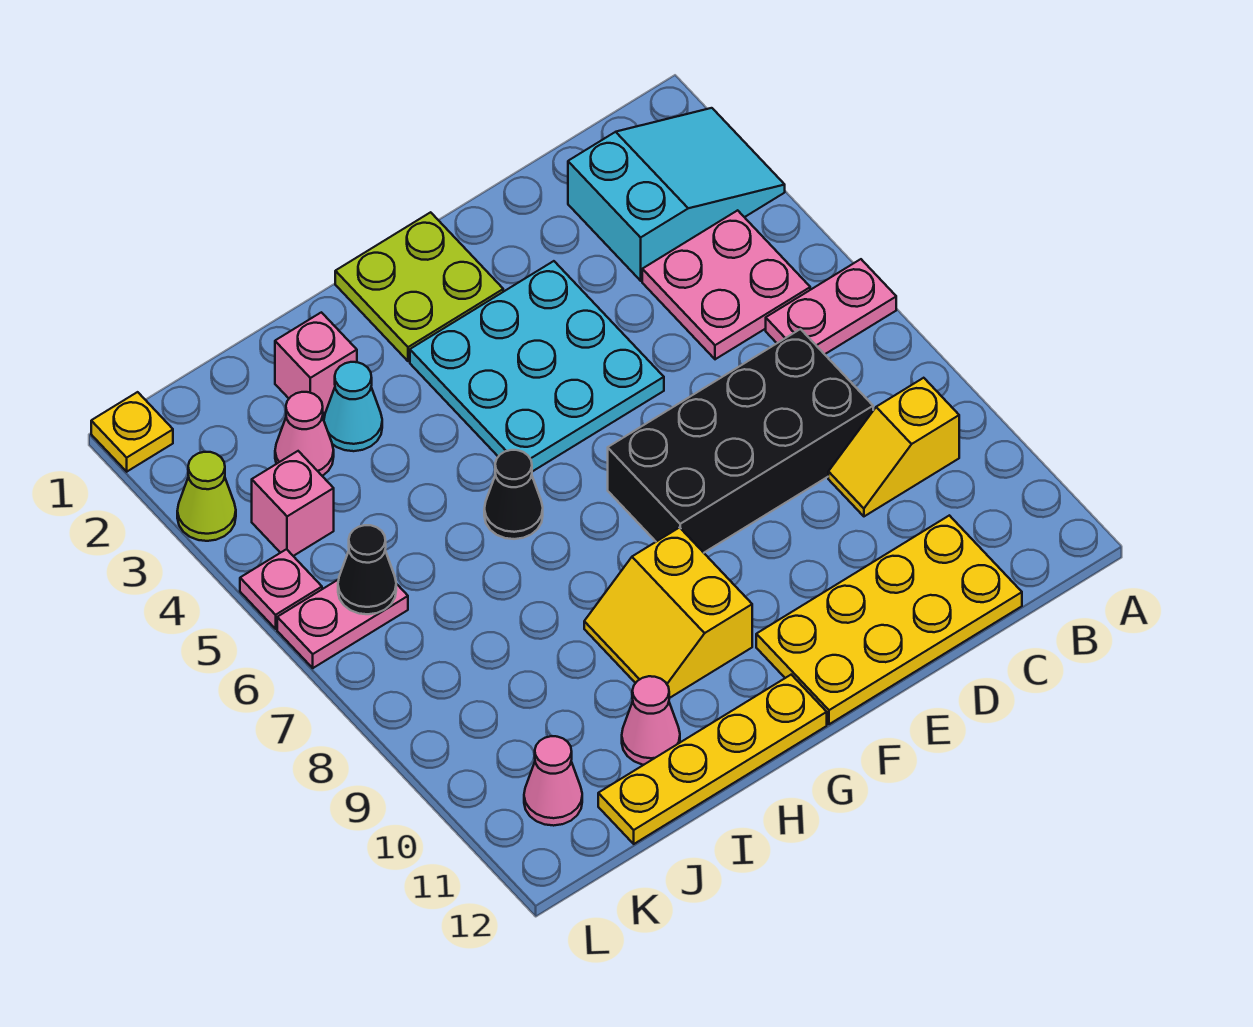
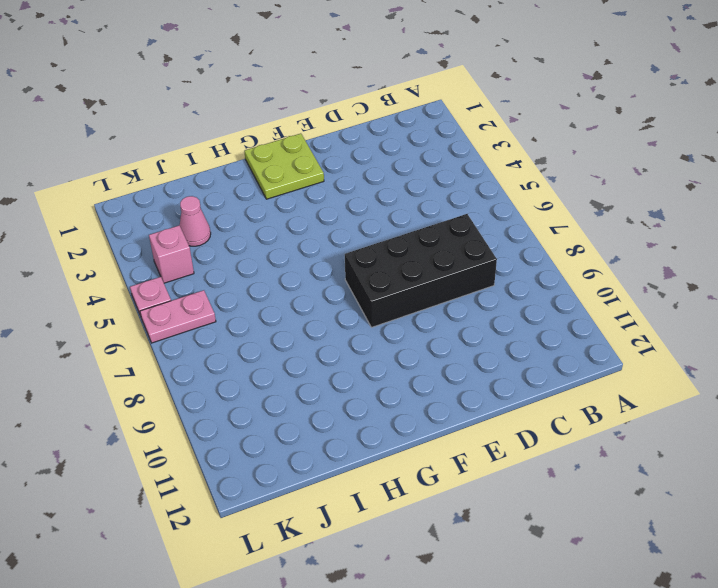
none -> cyan slope A2:C3 level 1 top C
none -> pink plate A6:B6 level 1
none -> pink plate B4:C5 level 1

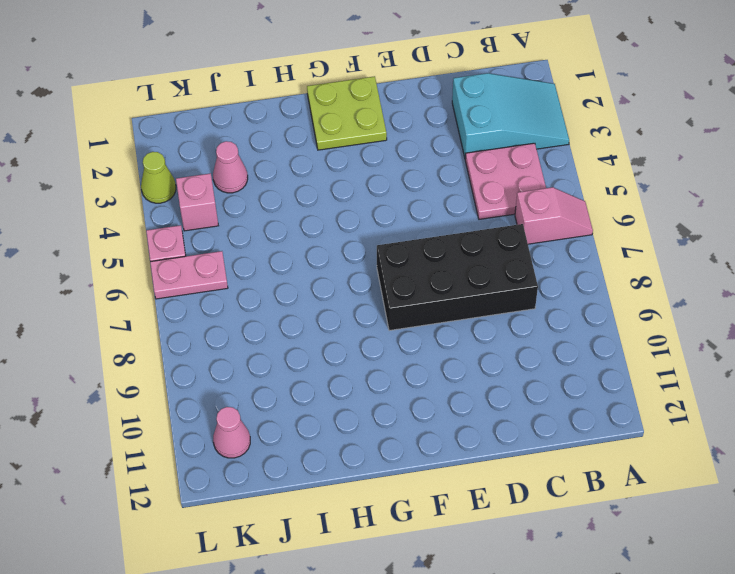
pink slope A6:B6 level 1 top B -> pink plate A6:B6 level 1
none -> yellow slope B9:C9 level 1 top B
none -> yellow plate C11:F12 level 1
none -> cyan plate E3:G5 level 1

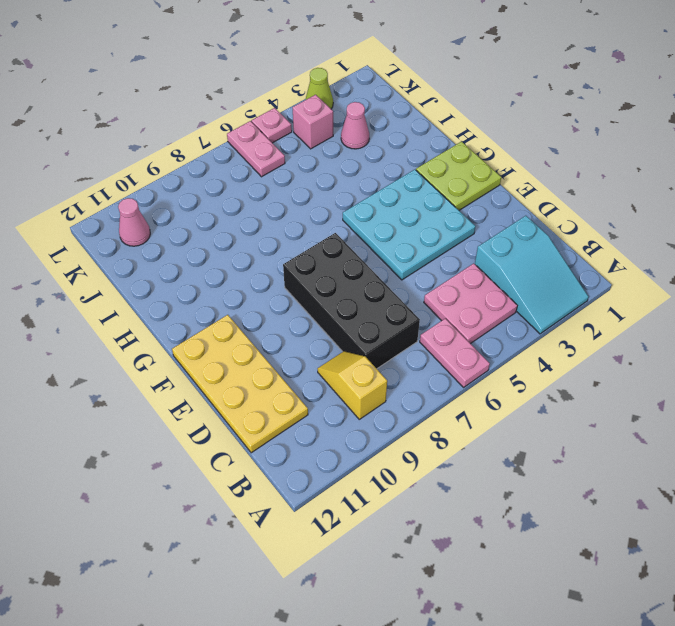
none -> yellow slope G9:H10 level 1 top G
none -> yellow plate G12:J12 level 1
none -> black cone H6 level 1

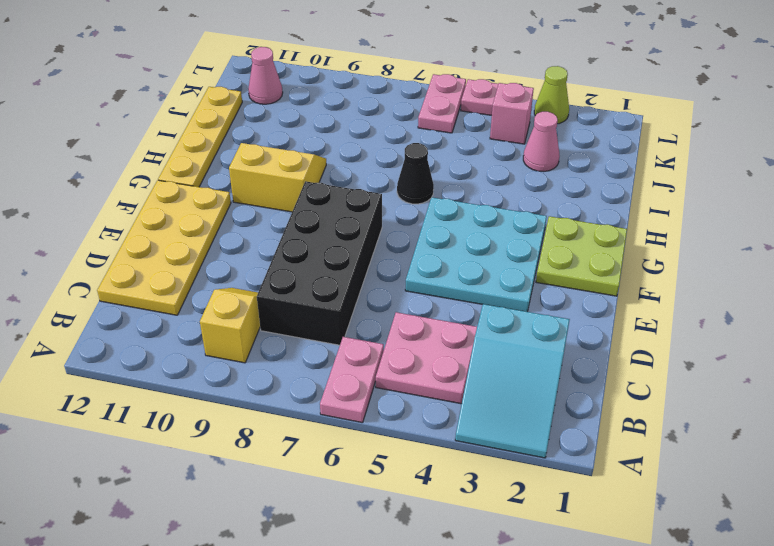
none -> pink brick I2 level 1
none -> cyan cone I3 level 1
none -> pink cone I11 level 1

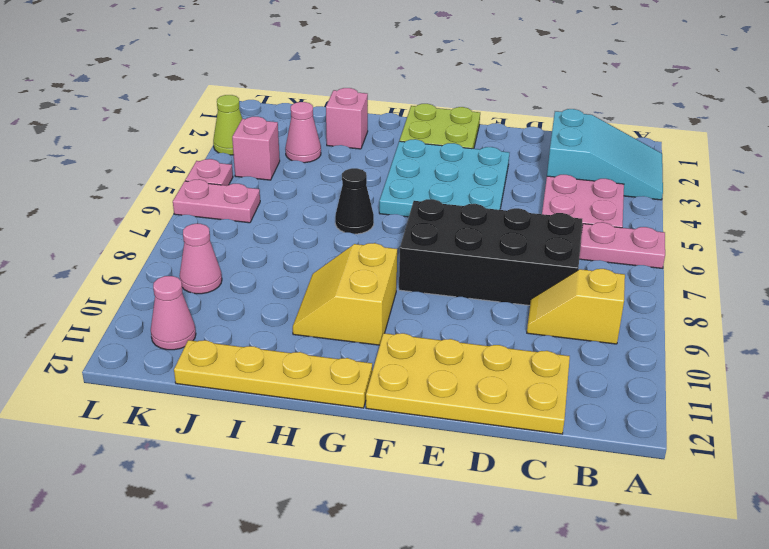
pink cone K9 level 1 -> pink cone I11 level 1
none -> cyan cone I3 level 1
none -> yellow plate L1 level 1
none -> black cone K6 level 2

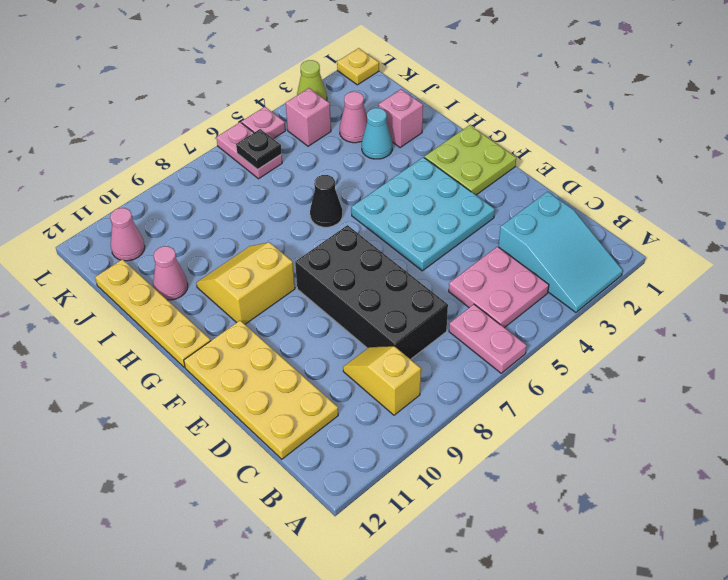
black plate K6 level 2 -> black cone K6 level 2

